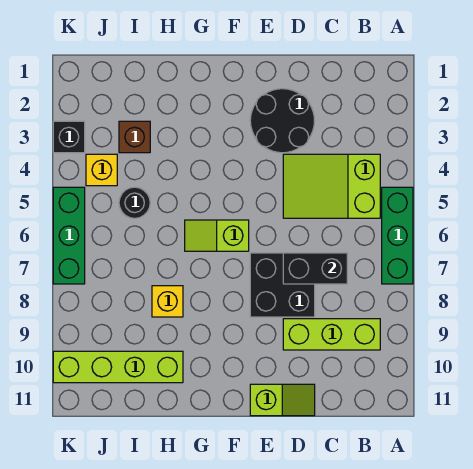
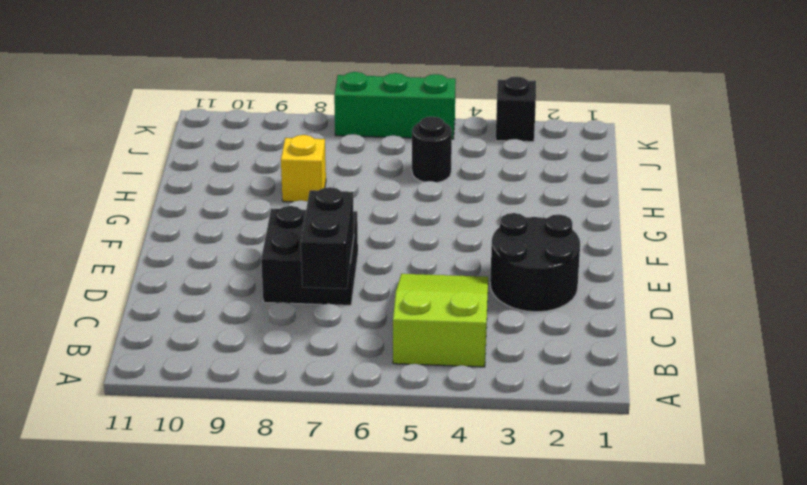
none -> green brick A5:A7 level 1
none -> lime brick B9:D9 level 1
none -> lime slope D11:E11 level 1 top E

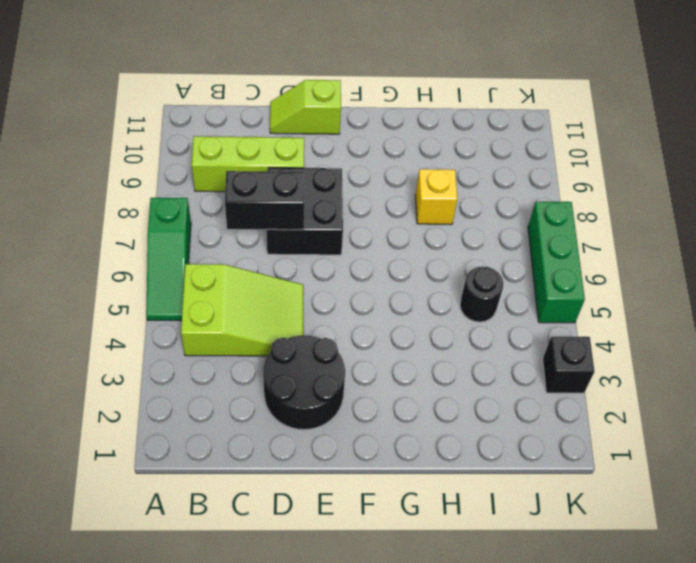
green slope A5:A7 level 1 top 7 -> green brick A5:A7 level 1
none -> lime slope F6:G6 level 1 top F
none -> lime brick H10:K10 level 1
none -> brown brick I3 level 1

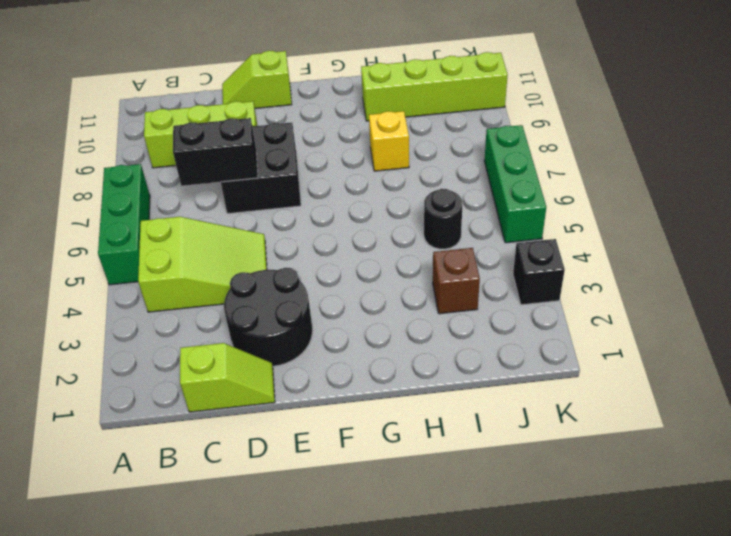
lime slope C1:D1 level 1 top C -> lime slope F6:G6 level 1 top F
none -> yellow brick J4 level 1

